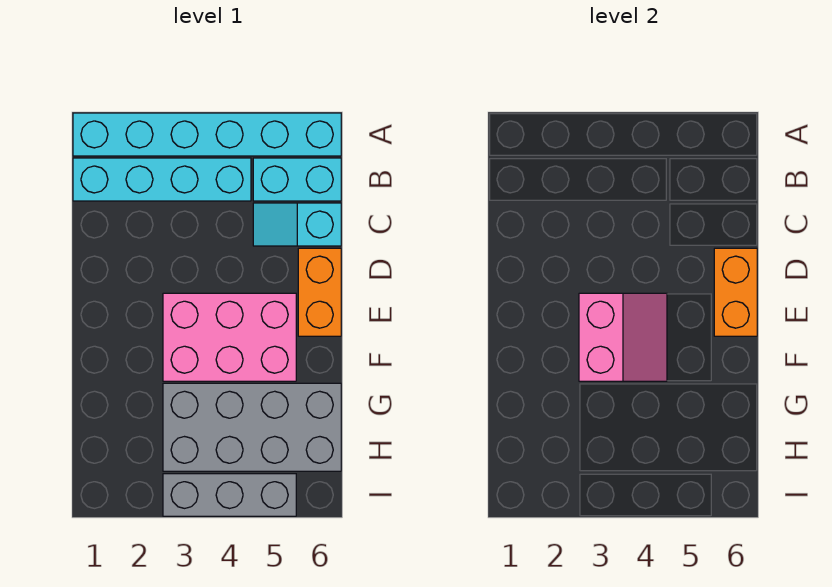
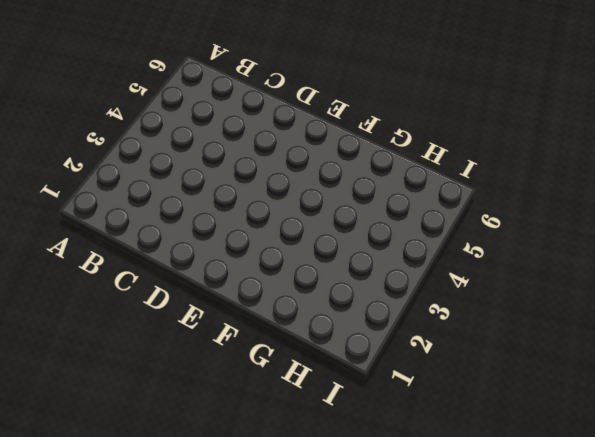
none -> cyan brick A1:A6 level 1
none -> cyan brick B1:B4 level 1

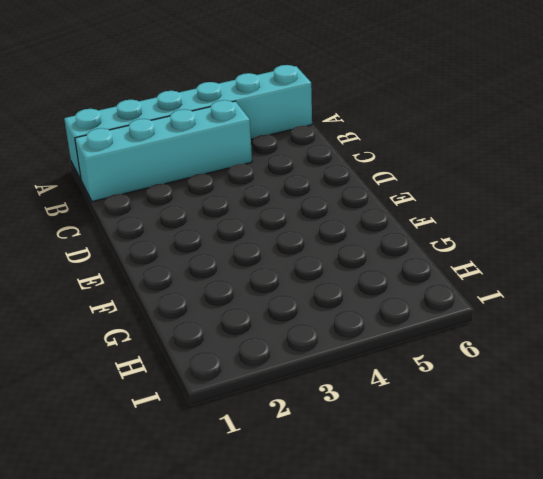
none -> cyan brick B5:B6 level 1
none -> cyan slope C5:C6 level 1 top 6

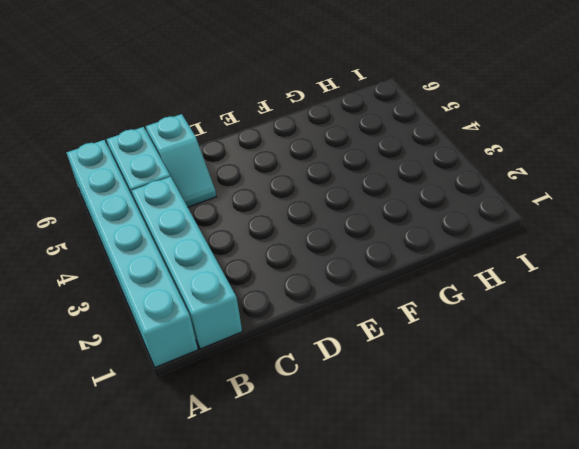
none -> orange brick D6:E6 level 1
none -> pink brick E3:F5 level 1

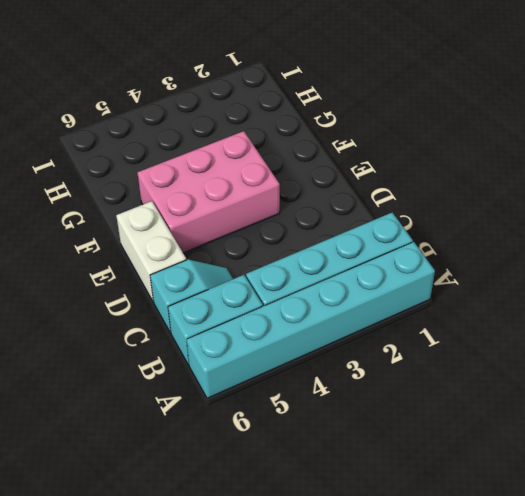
white brick D6:E6 level 1 -> orange brick D6:E6 level 1
none -> grey brick G3:H6 level 1
none -> grey brick I3:I5 level 1

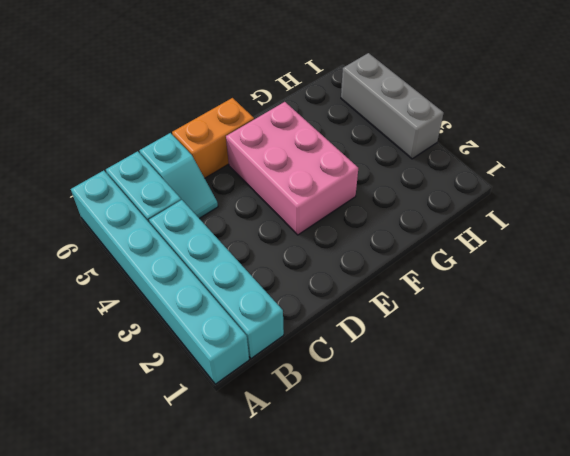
none -> grey brick G3:H6 level 1
none -> orange brick D6:E6 level 2

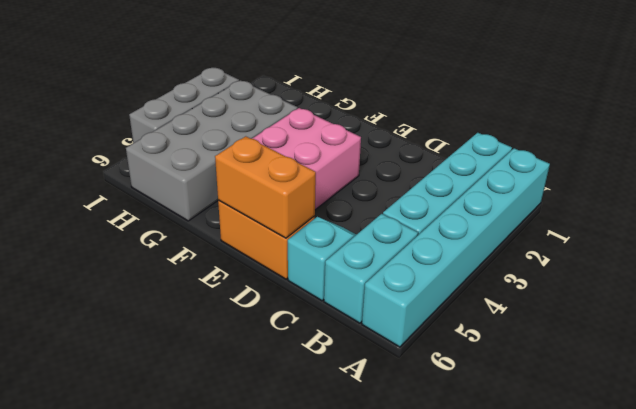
none -> pink slope E3:F4 level 2 top 3

